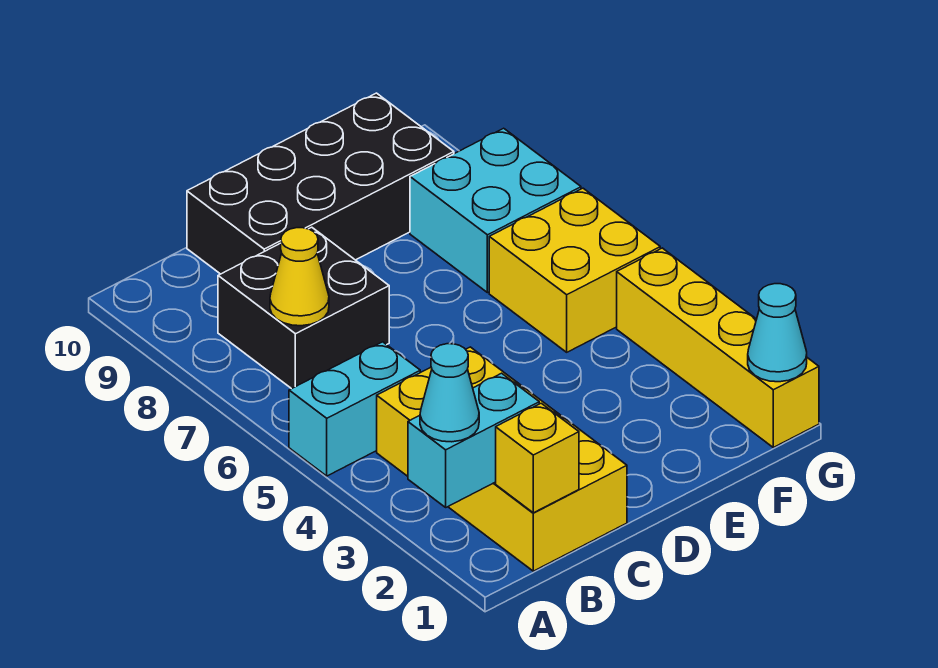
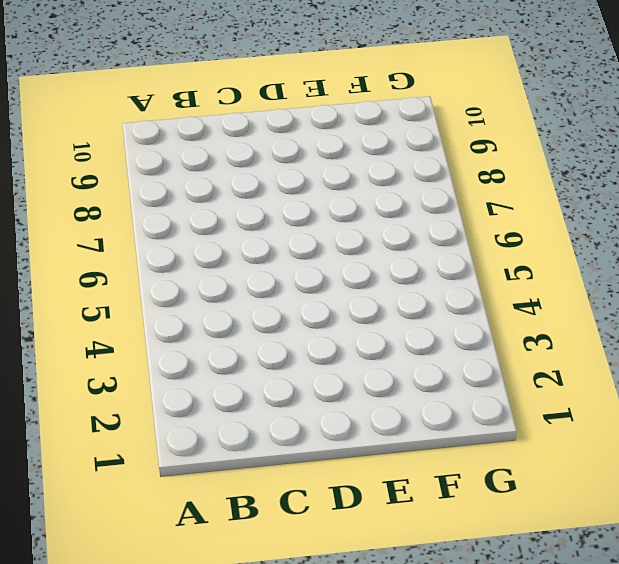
none -> cyan brick A5:B5 level 1
none -> yellow brick B1:C4 level 1
none -> black brick B7:C8 level 1

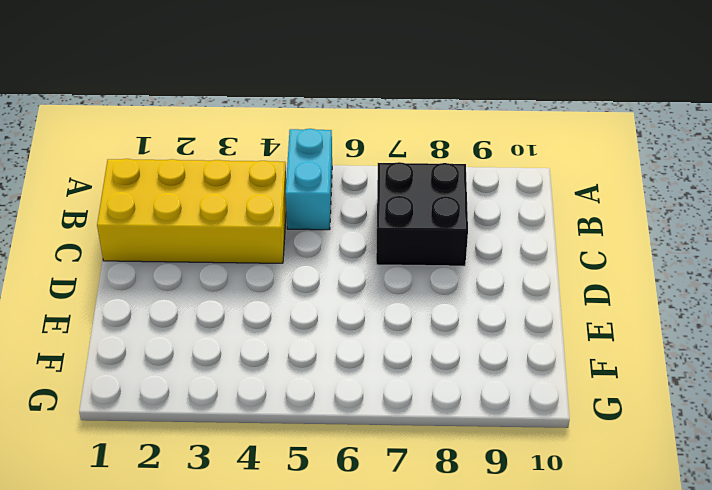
none -> black brick C9:F10 level 1
none -> yellow brick F5:G6 level 1
none -> cyan brick F7:G8 level 1

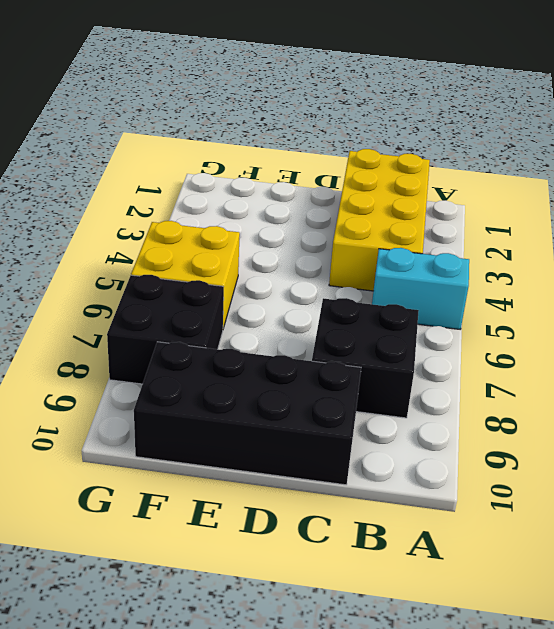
black brick F7:G8 level 1 -> cyan brick F7:G8 level 1
none -> yellow brick G1:G4 level 1
none -> cyan brick A2:B2 level 2
none -> yellow brick B1 level 2

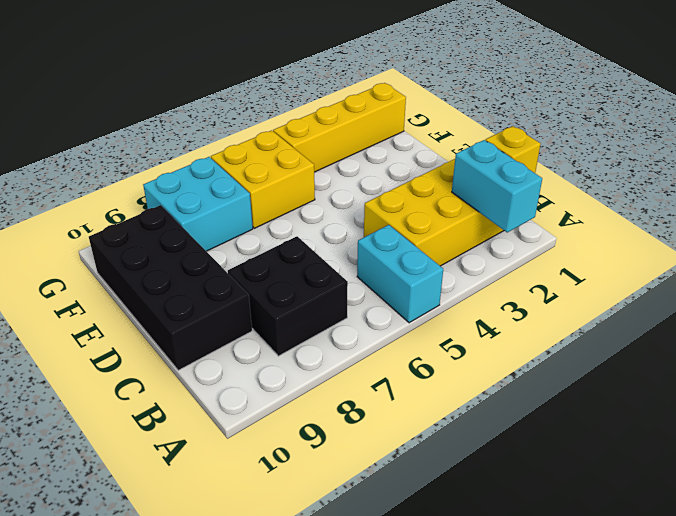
none -> yellow cone B7 level 2
none -> cyan cone G1 level 2
none -> cyan cone A2 level 3

